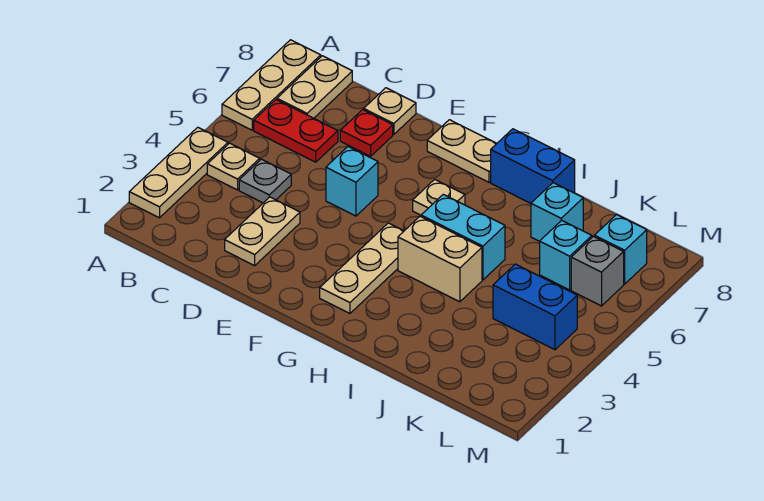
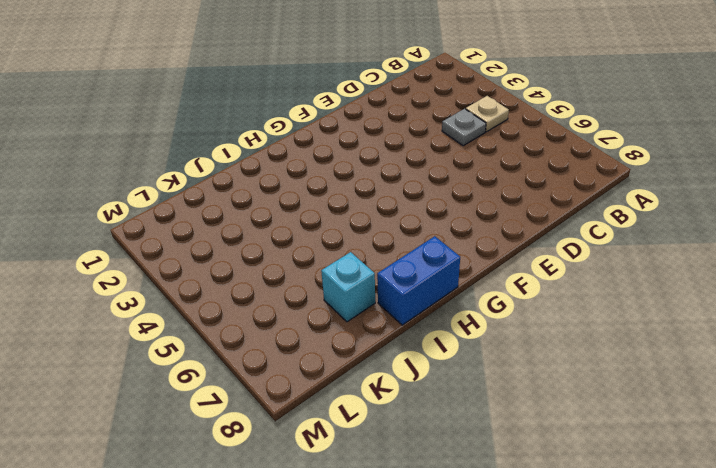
none -> tan plate A2:A4 level 1
none -> tan plate A6:A8 level 1
none -> red plate B6:C6 level 1

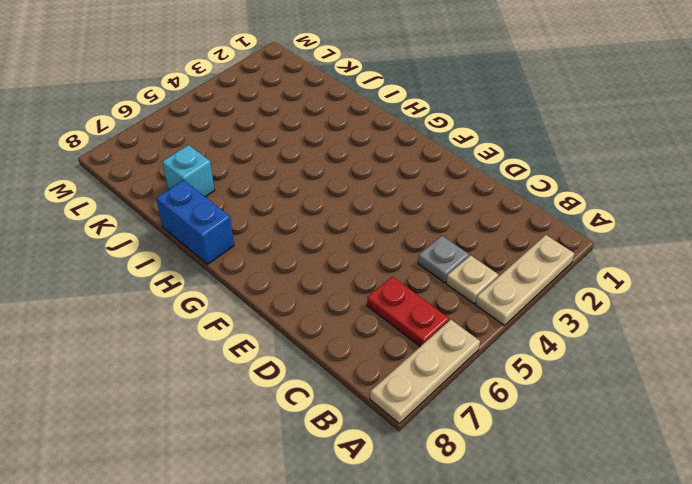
none -> tan plate B7:B8 level 1
none -> tan plate D2:D3 level 1
none -> red plate D7 level 1

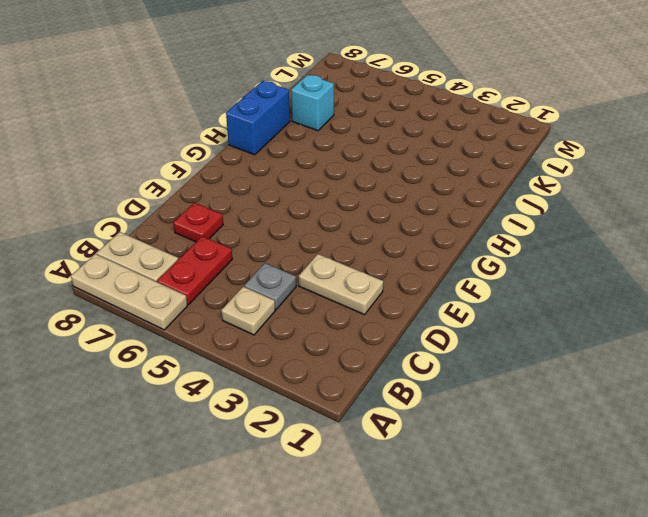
none -> tan plate A2:A4 level 1
none -> tan plate D8 level 1
none -> cyan brick E5 level 1

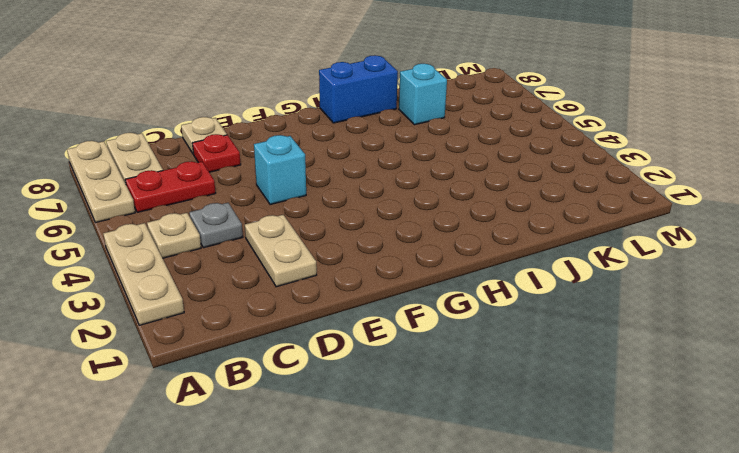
none -> tan plate F8:G8 level 1
none -> tan plate G2:G4 level 1
none -> tan plate G6 level 1

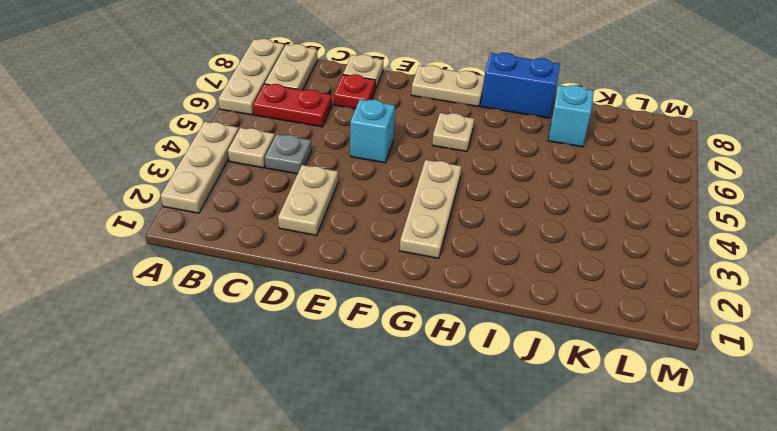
none -> tan brick H4:I4 level 1
none -> cyan brick H5:I5 level 1
none -> blue brick K4:L4 level 1

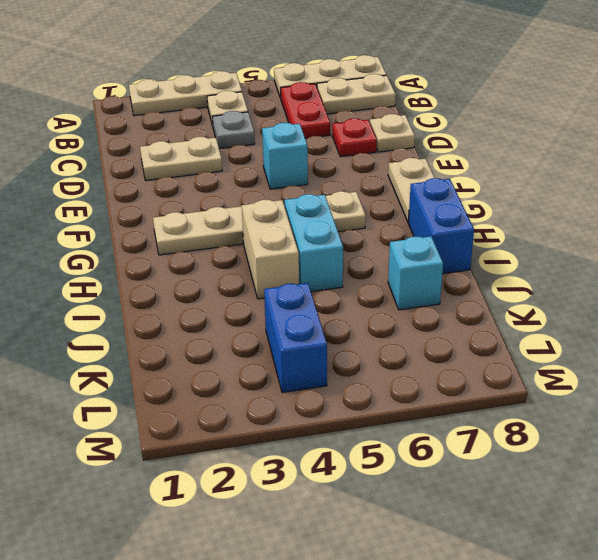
none -> cyan brick K6 level 1
none -> grey brick L6 level 1
none -> cyan brick L7 level 1

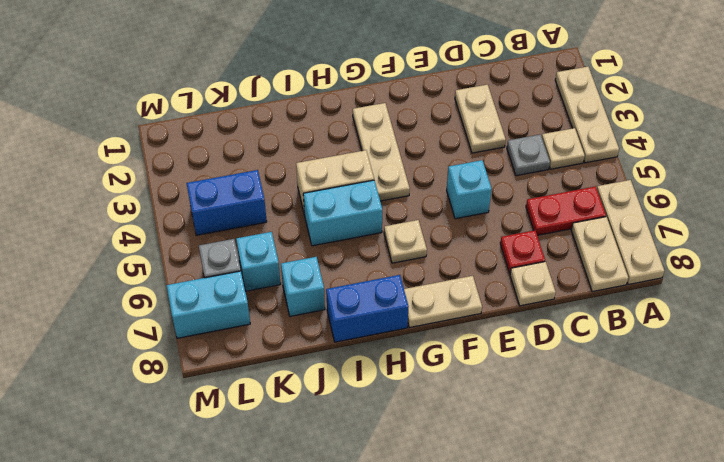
cyan brick L7:M7 level 1 -> cyan brick L7 level 1

